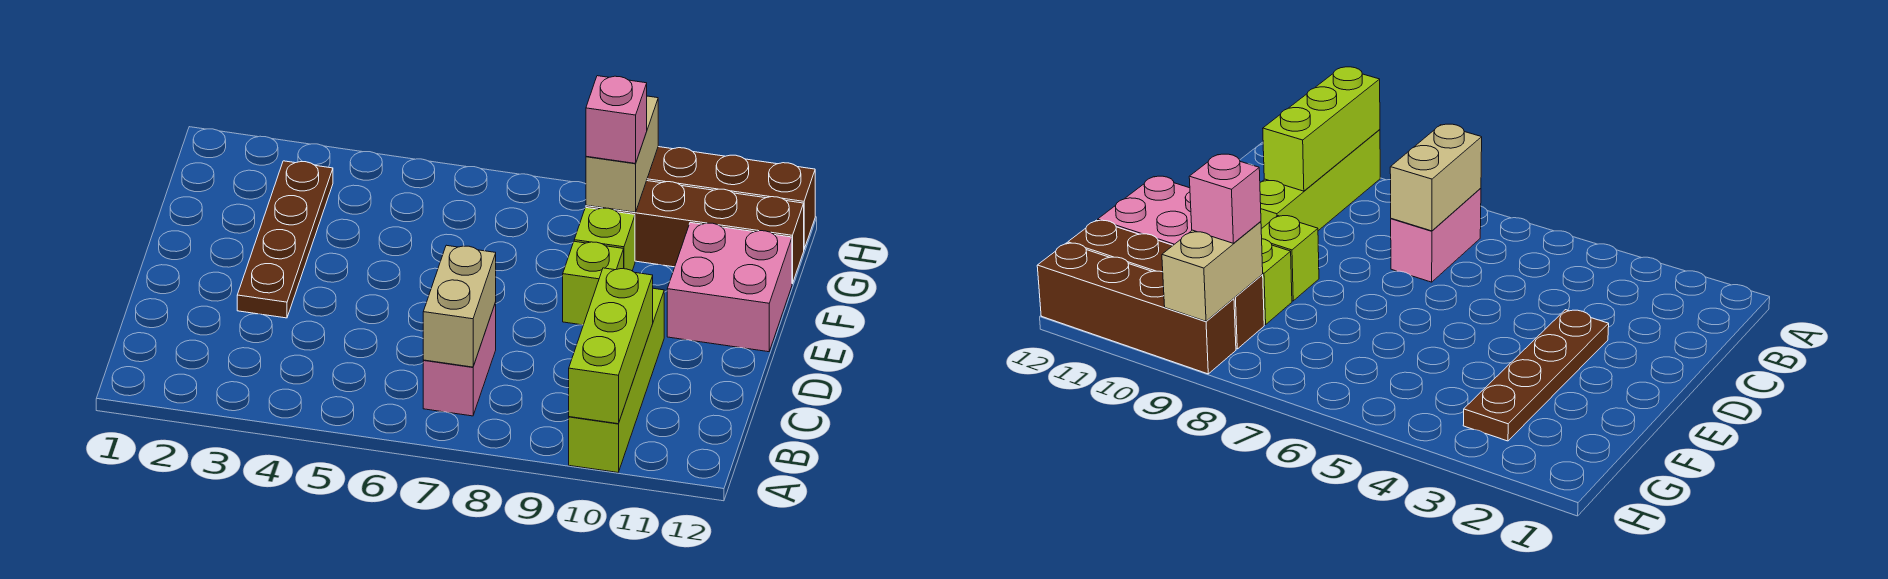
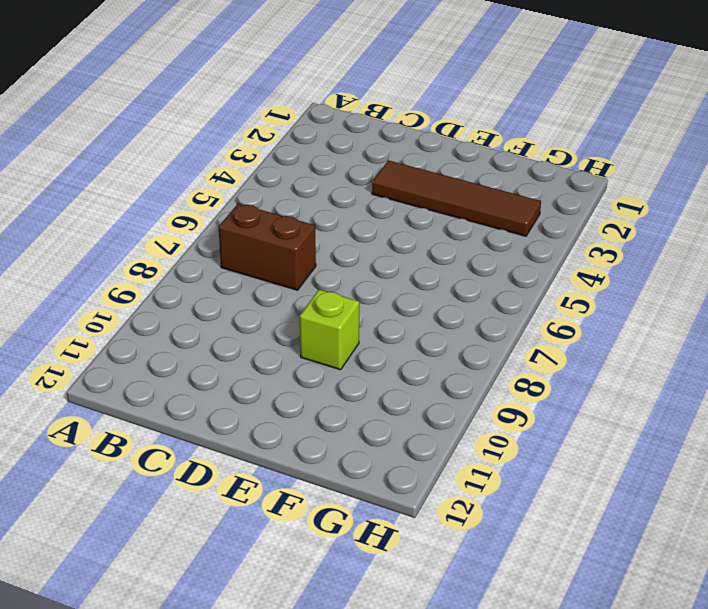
brown brick B7:C7 level 1 -> pink brick B7:C7 level 1
brown tile D3:G3 level 1 -> brown plate D3:G3 level 1
none -> lime brick A10:D10 level 1
none -> pink brick E11:F12 level 1
none -> lime brick F9 level 1

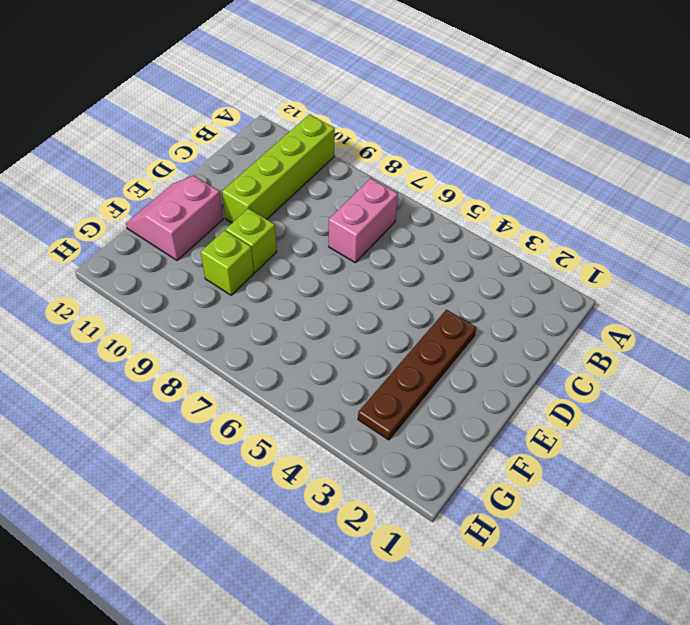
pink slope E11:F12 level 1 top 11 -> pink brick E11:F12 level 1
none -> brown brick G9:G12 level 1
none -> brown brick H9:H12 level 1
none -> lime brick A10:C10 level 2

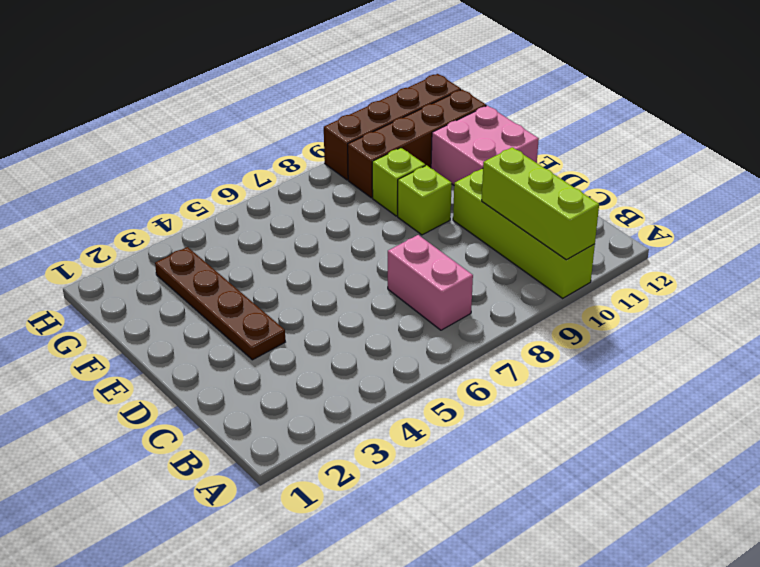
none -> tan brick B7:C7 level 2
none -> tan brick G9:H9 level 2
none -> pink brick G9 level 3

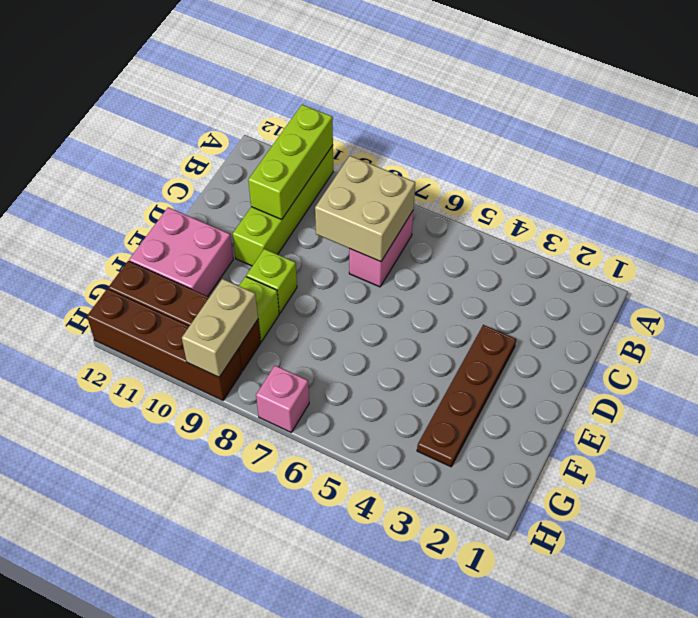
tan brick B7:C8 level 2 -> tan brick B7:C7 level 2
pink brick H7 level 1 -> pink brick G9 level 3

